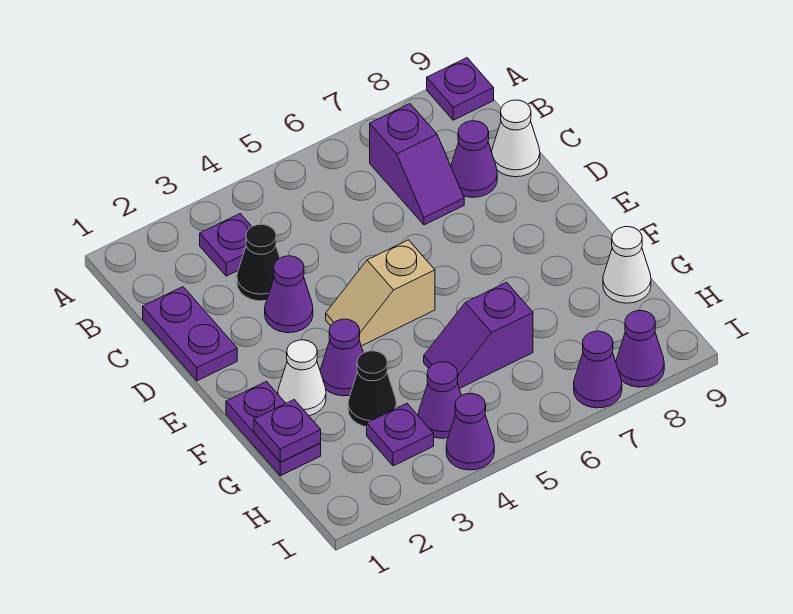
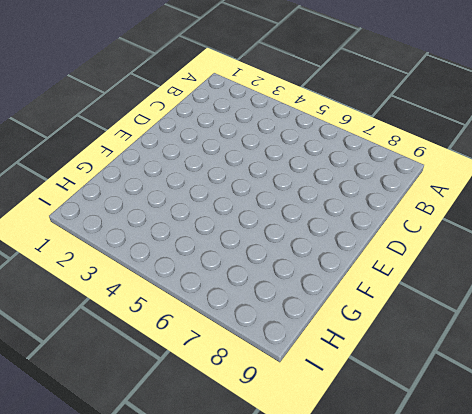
none -> purple plate A9 level 1
none -> purple plate B3 level 1
none -> purple slope B7:C7 level 1 top B

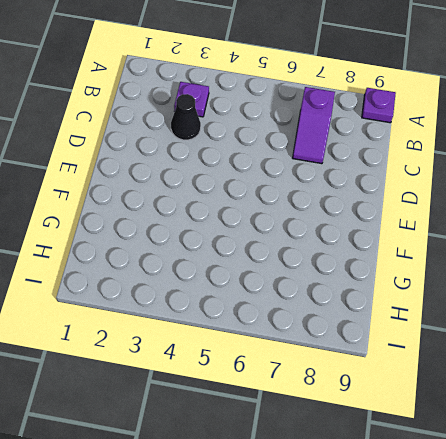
none -> purple plate C1:D1 level 1
none -> purple cone C8 level 1
none -> white cone C9 level 1

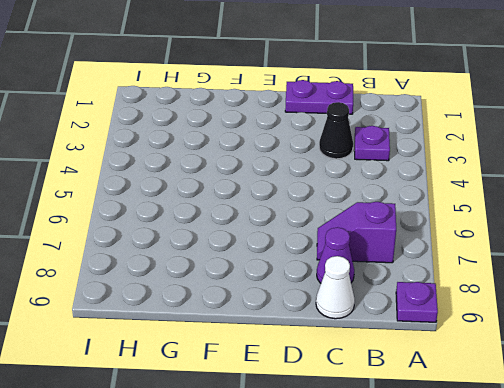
none -> purple cone D3 level 1
none -> tan slope E4:E5 level 1 top 5
none -> purple plate F1:G1 level 1

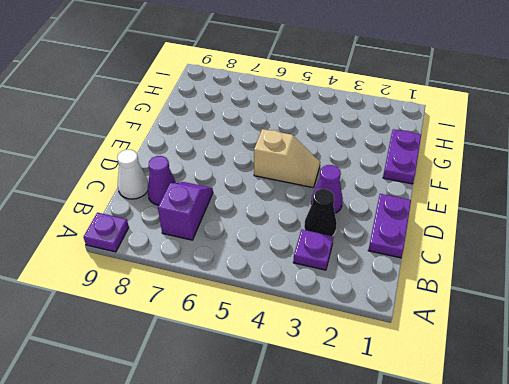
none -> white cone F2 level 1
none -> purple cone F3 level 1
none -> black cone G3 level 1

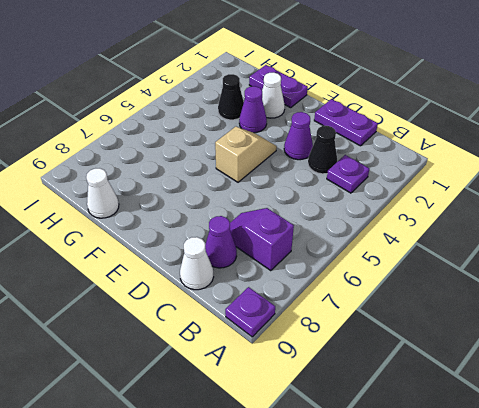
none -> purple slope G5:G6 level 1 top 6
none -> purple plate H3 level 1
none -> purple cone H4 level 1

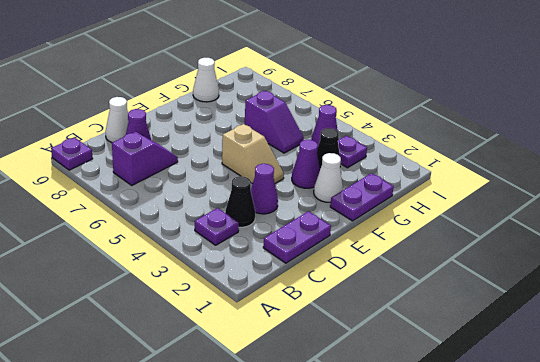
none -> purple cone I4 level 1
none -> purple cone I7 level 1
none -> purple cone I8 level 1

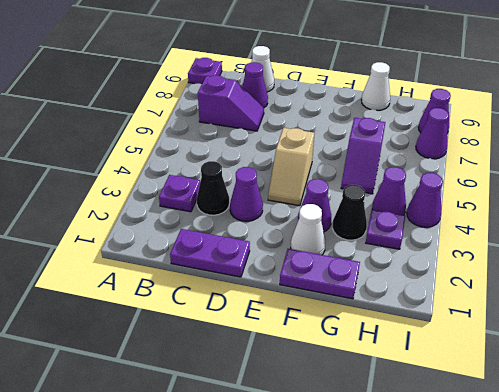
none -> purple plate G1 level 2

